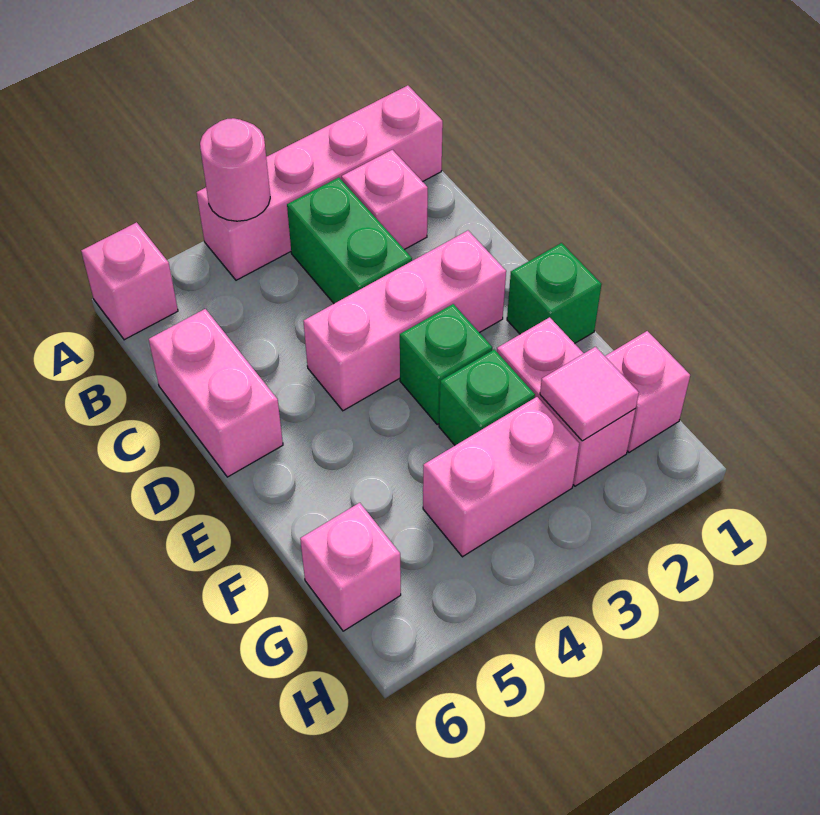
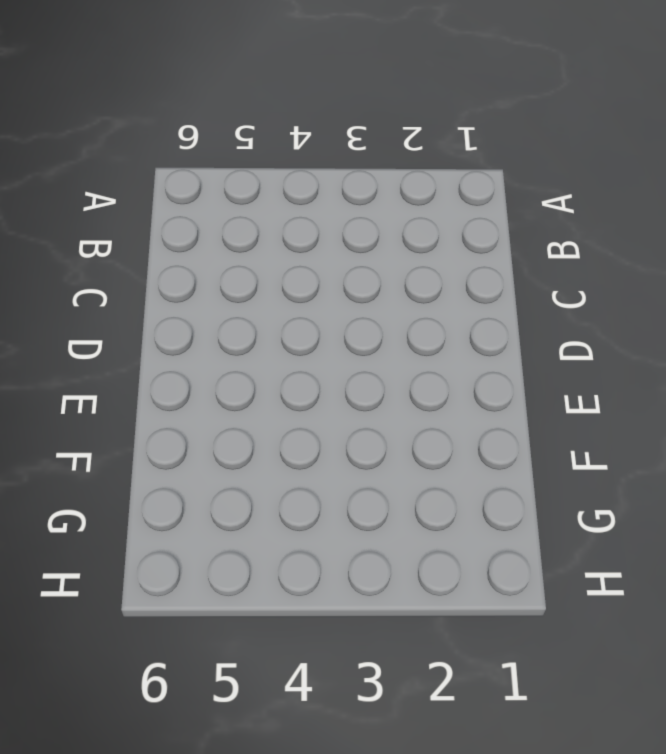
none -> pink brick A1:A4 level 1
none -> pink brick A6 level 1
none -> pink brick B2 level 1

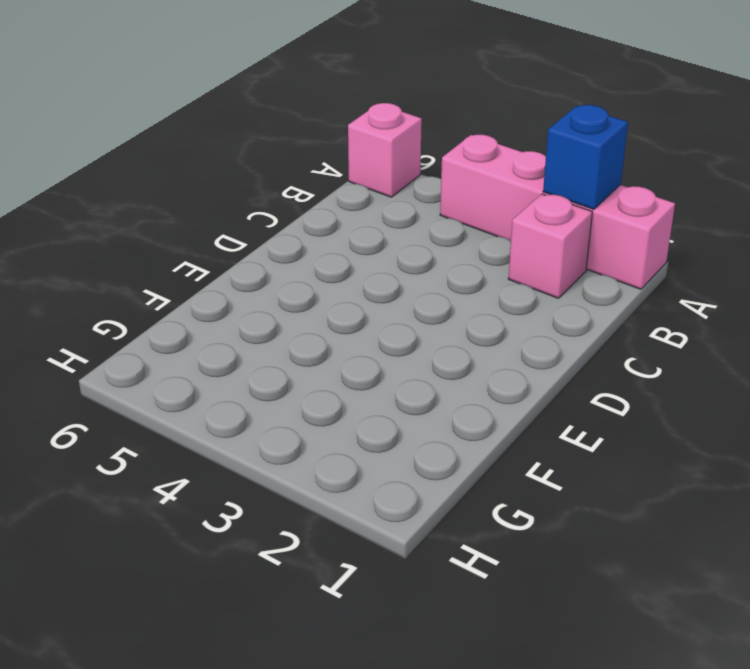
blue brick A2 level 2 -> none
none -> green brick B3:C3 level 1
none -> pink brick C6:D6 level 1
none -> pink brick D2:D4 level 1

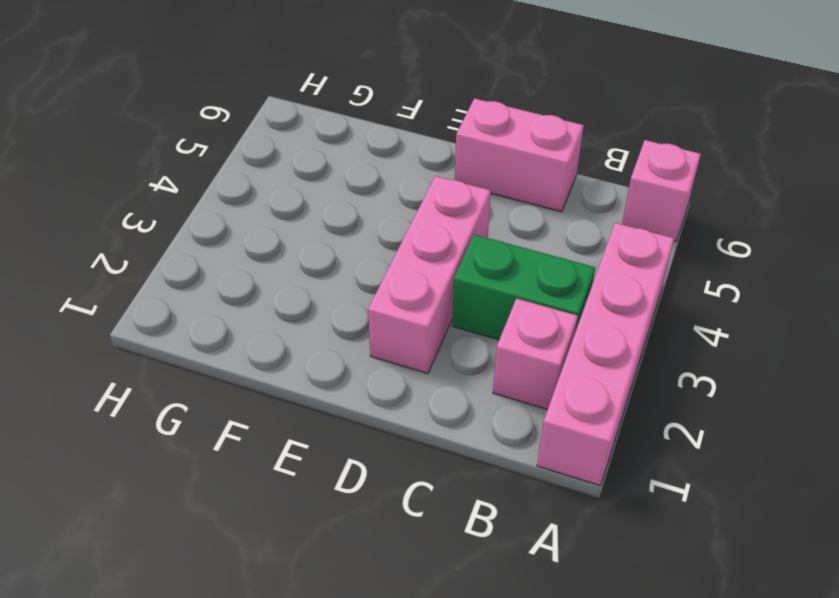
none -> green brick E1 level 1
none -> green brick E3 level 1
none -> pink brick F2:G2 level 1

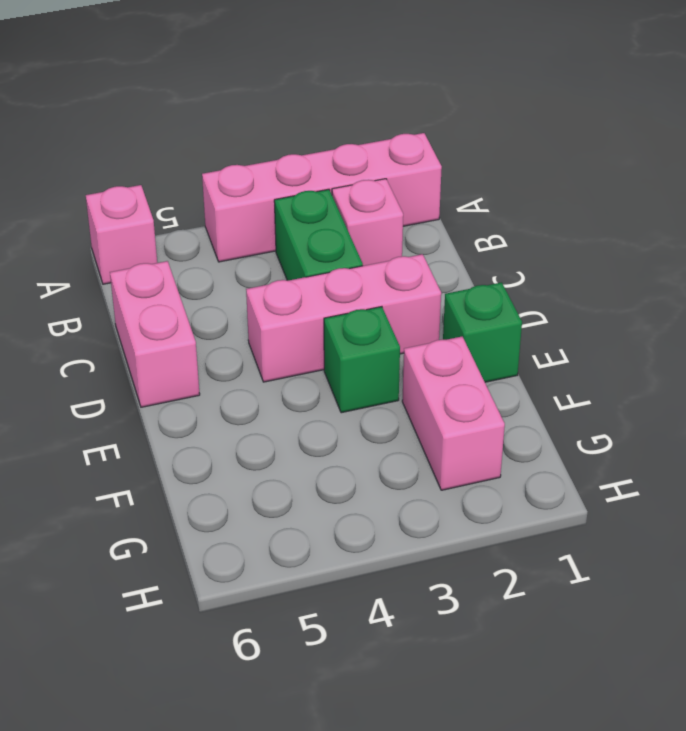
none -> green brick F3 level 1
none -> pink brick G1 level 1
none -> pink brick G3:G4 level 1

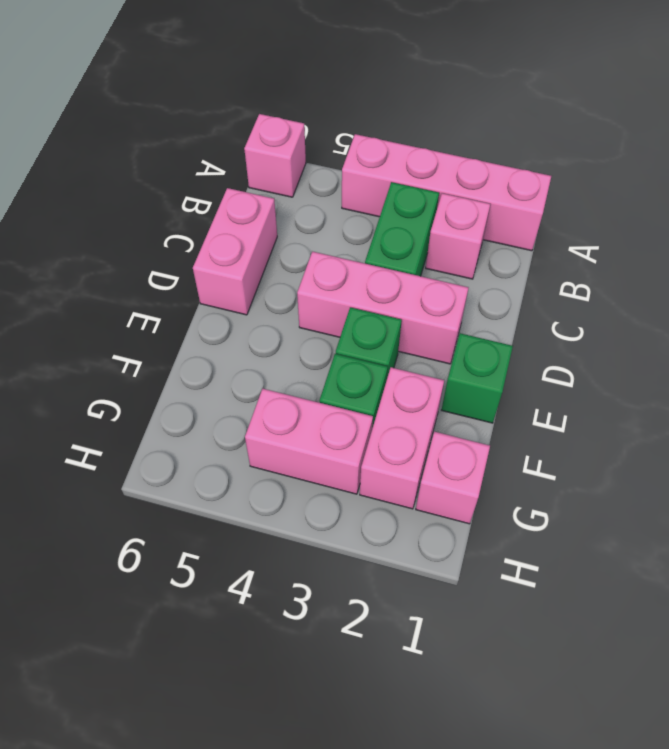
none -> pink brick G6 level 1
none -> pink round brick A4 level 2
none -> pink tile G2 level 2

